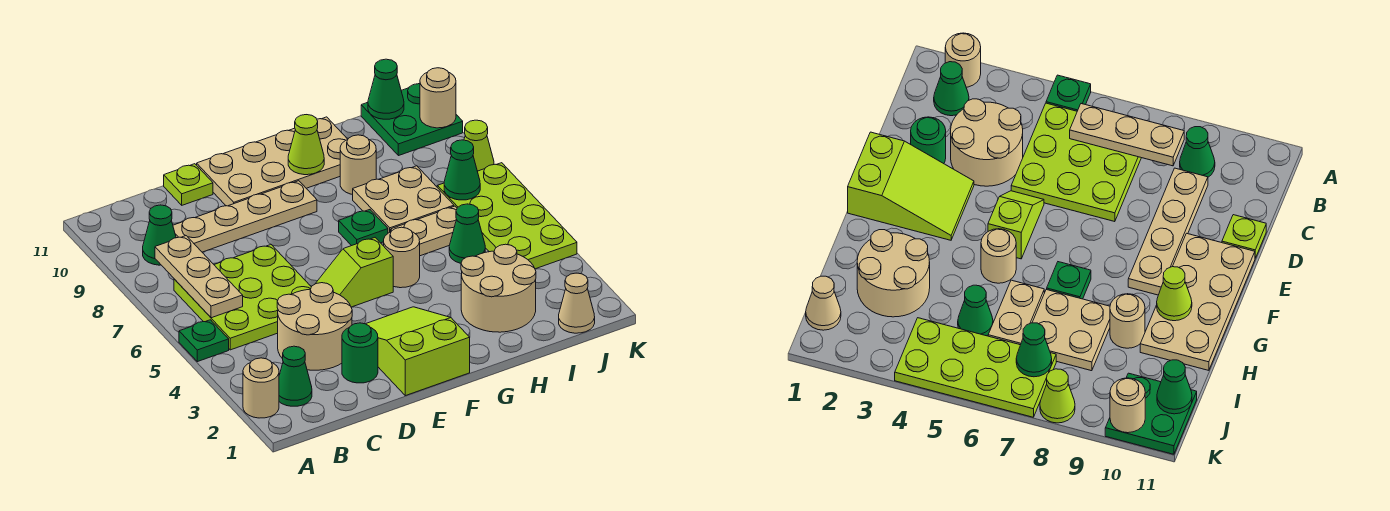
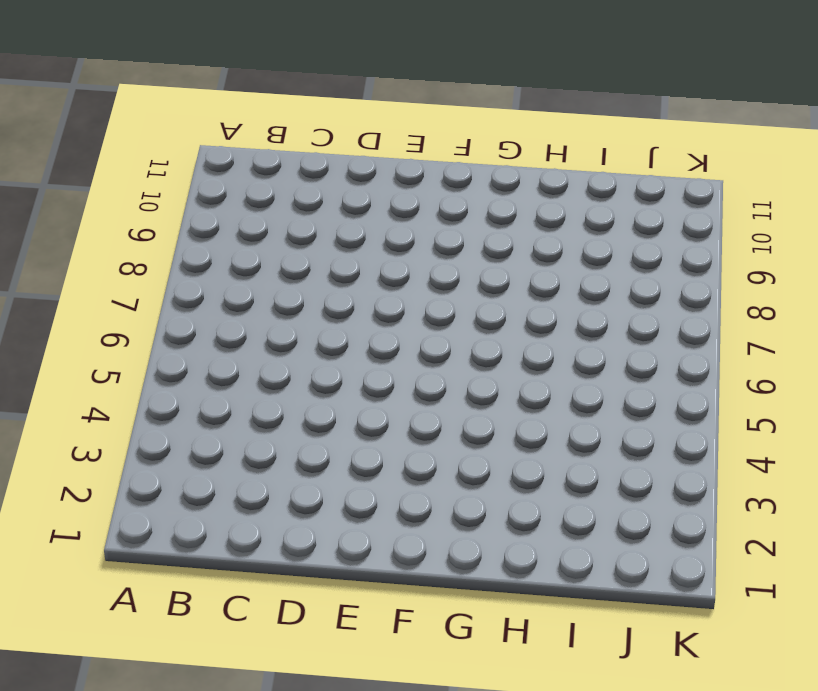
none -> tan round brick A2 level 1
none -> green plate A5 level 1
none -> green cone B2 level 1

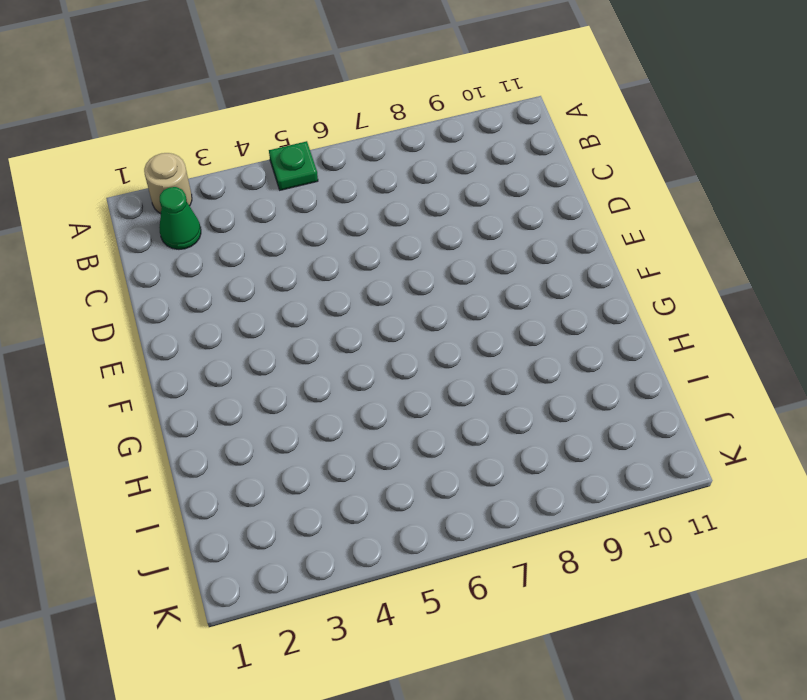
none -> lime plate B5:D7 level 1
none -> green cone B9 level 1
none -> tan round brick C3:D4 level 1

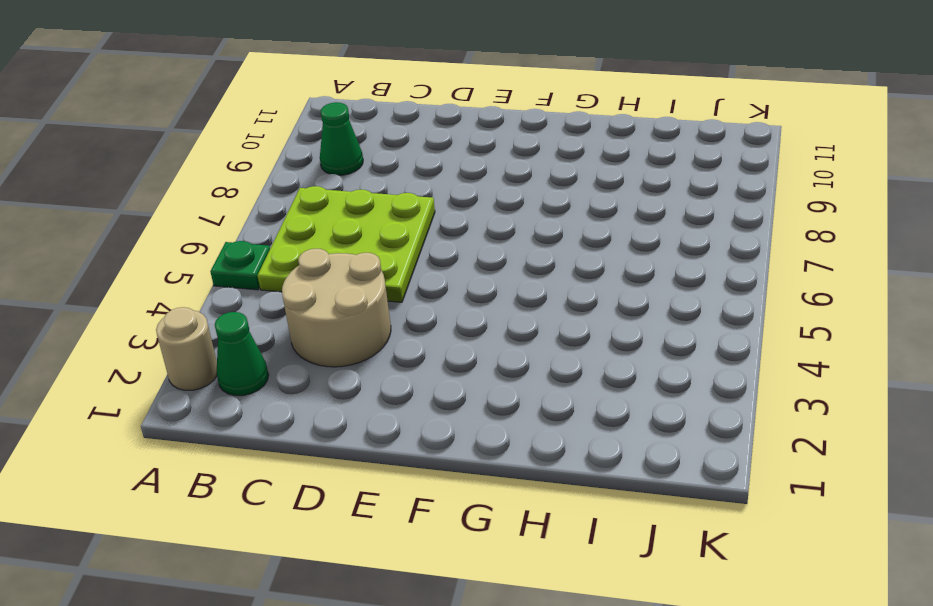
none -> tan plate C9:F9 level 1
none -> green round brick D2 level 1
none -> lime plate D11 level 1

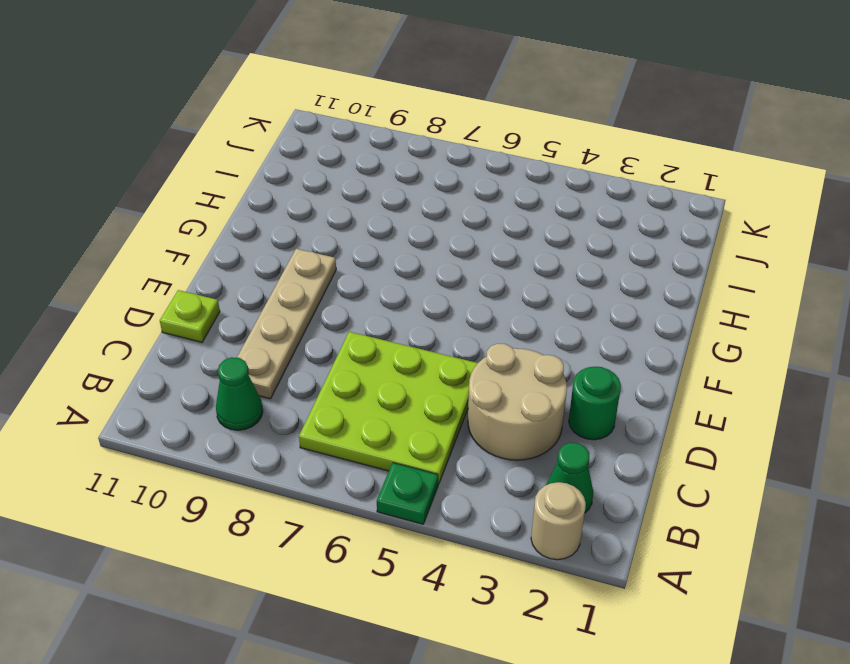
none -> lime slope E1:F3 level 1 top 1
none -> lime slope E5:F5 level 1 top F
none -> tan plate E10:H11 level 1

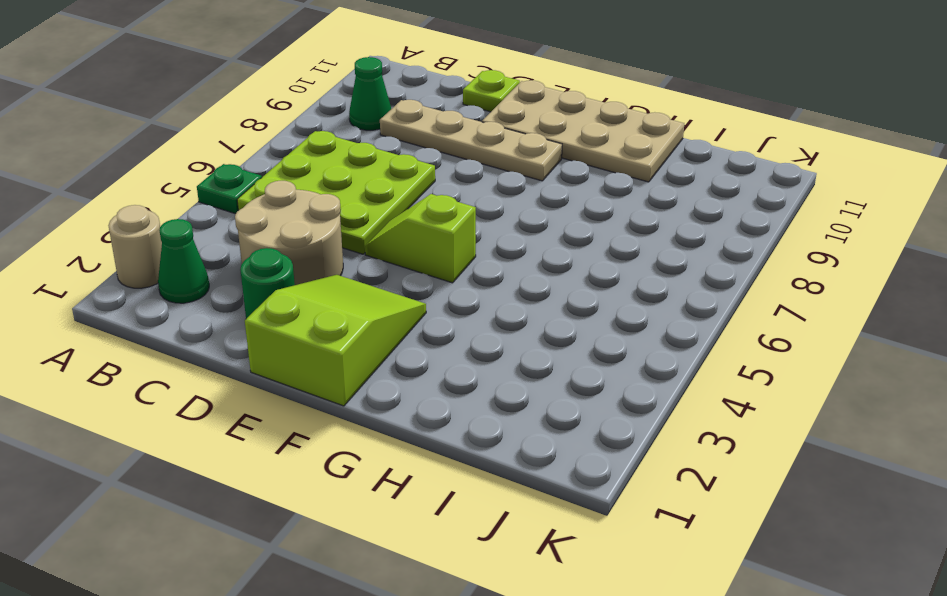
none -> tan round brick G5 level 1
none -> green plate G7 level 1
none -> tan round brick H2:I3 level 1

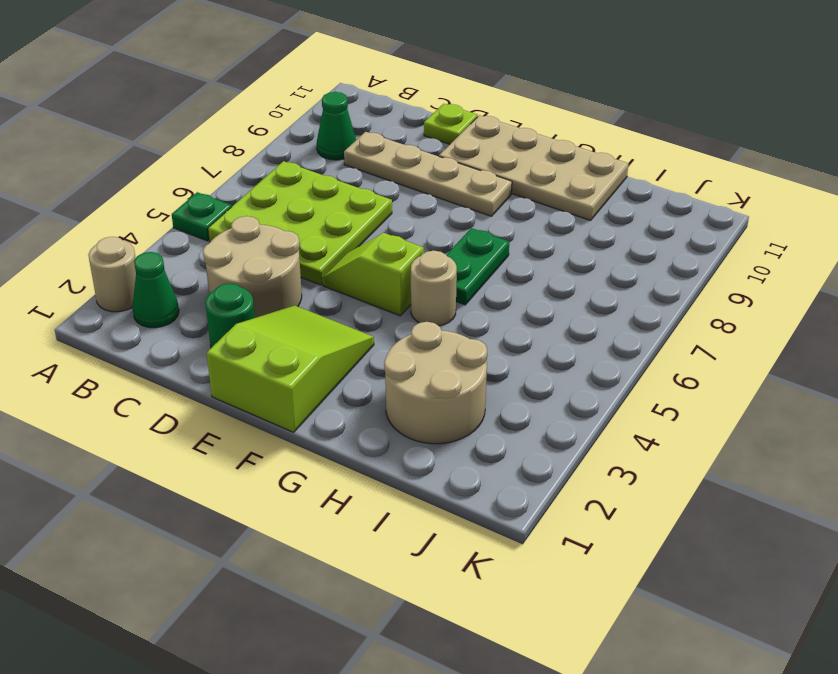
green plate G6:G7 level 1 -> green plate G7 level 1
none -> tan plate H6:I6 level 1
none -> tan plate H7:I8 level 1
none -> tan round brick H9 level 1

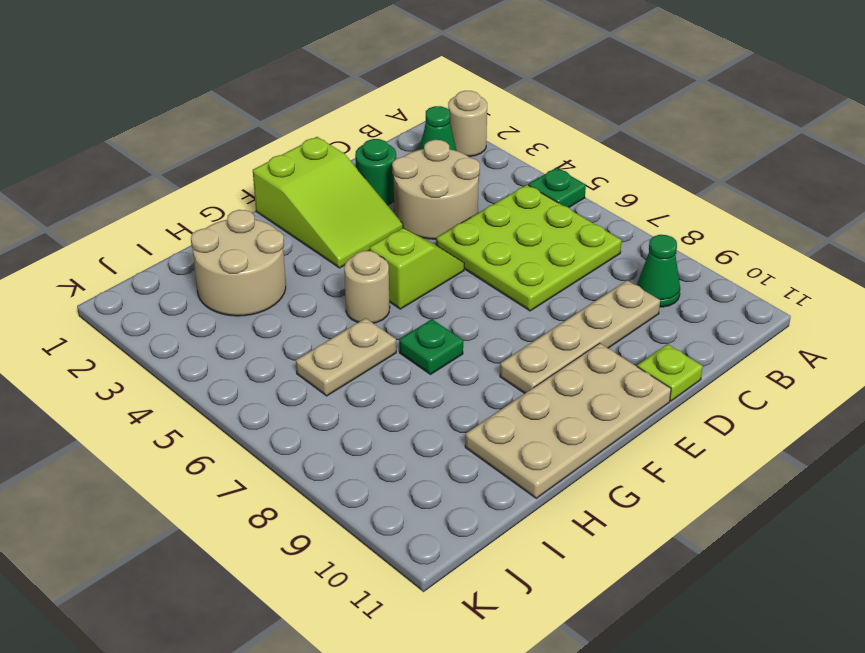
none -> tan plate H7:I8 level 1
none -> tan round brick H9 level 1
none -> green cone I5 level 1

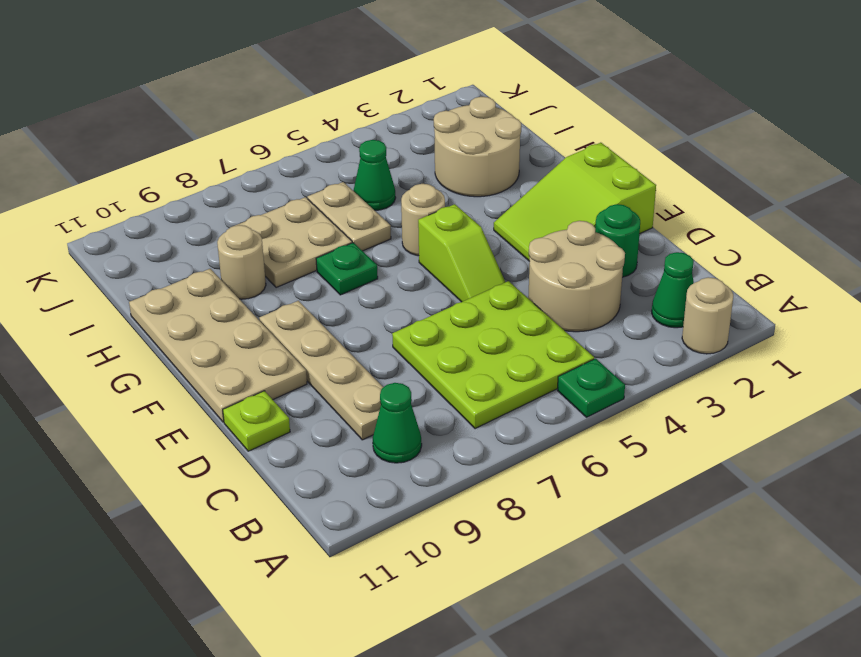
none -> tan cone J1 level 1
none -> lime plate J4:K7 level 1
none -> green plate J10:K11 level 1

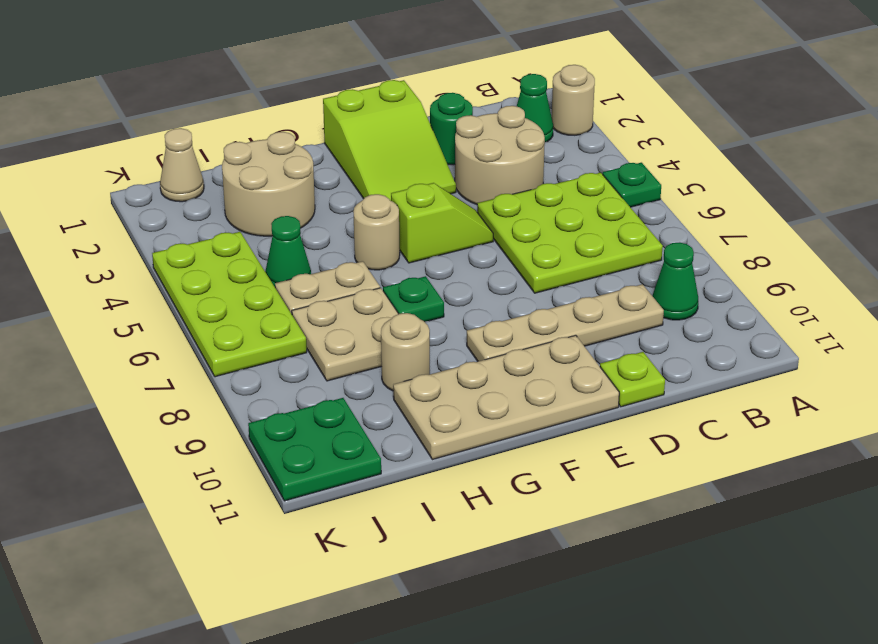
none -> lime cone K8 level 1
none -> tan plate B6:B8 level 2
none -> lime cone G10 level 2

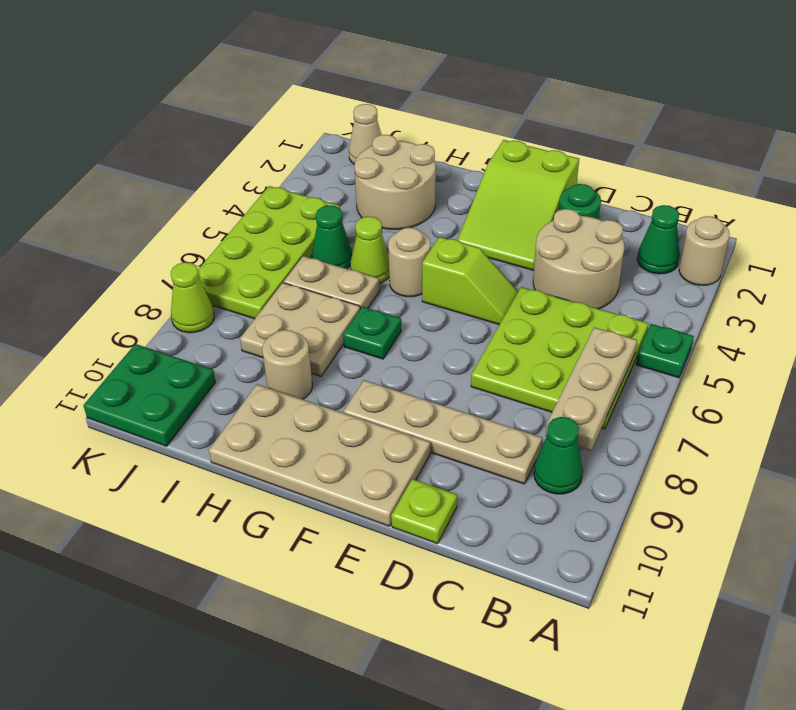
lime cone H5 level 1 -> lime cone G10 level 2
none -> green cone J7 level 2
none -> green cone J11 level 2
none -> tan round brick K10 level 2

